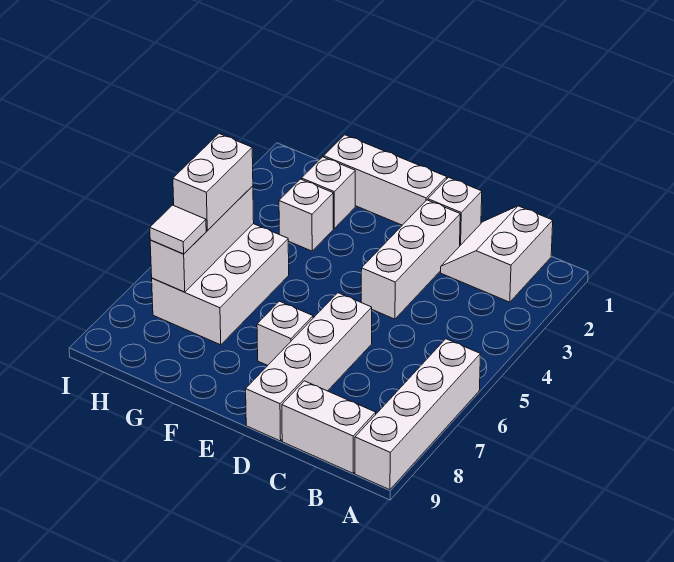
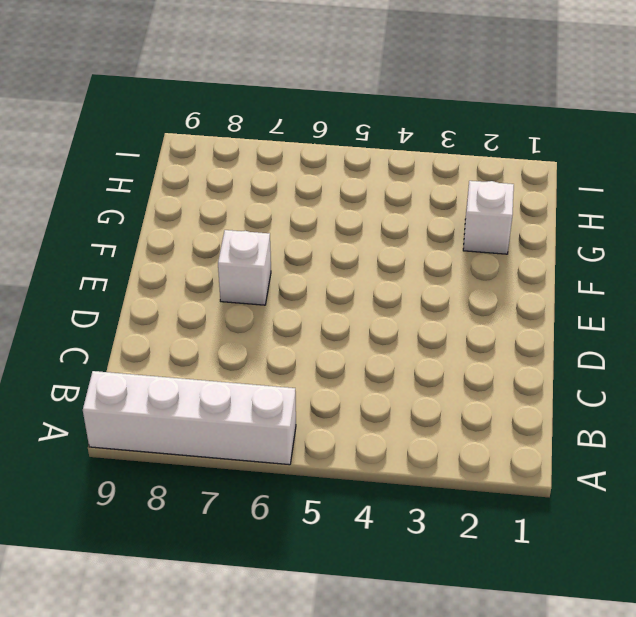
none -> white slope B1:C2 level 1 top B
none -> white brick B9:C9 level 1
none -> white brick D1 level 1

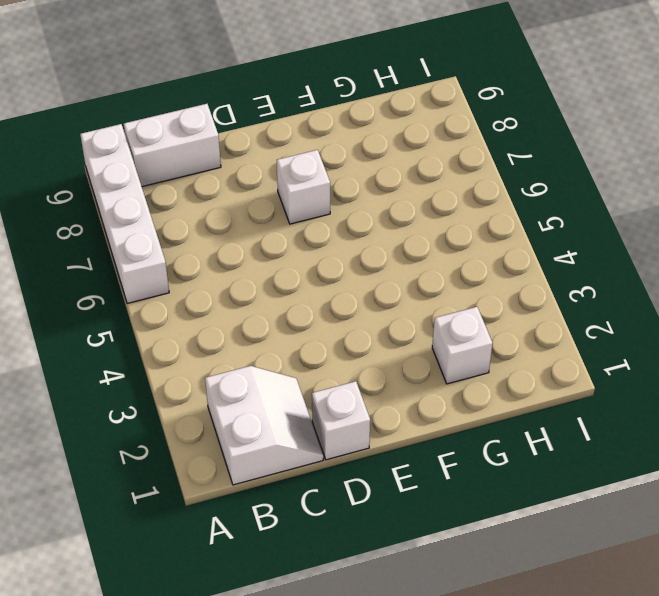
none -> white brick D2:D4 level 1
none -> white brick D6:D9 level 1
none -> white brick E1:G1 level 1

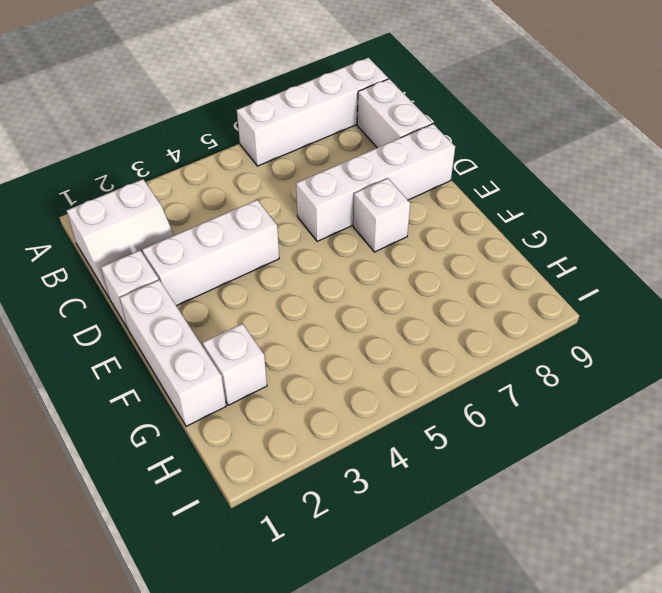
none -> white brick G3 level 1
none -> white brick G5:H7 level 1
none -> white brick H5:H7 level 2

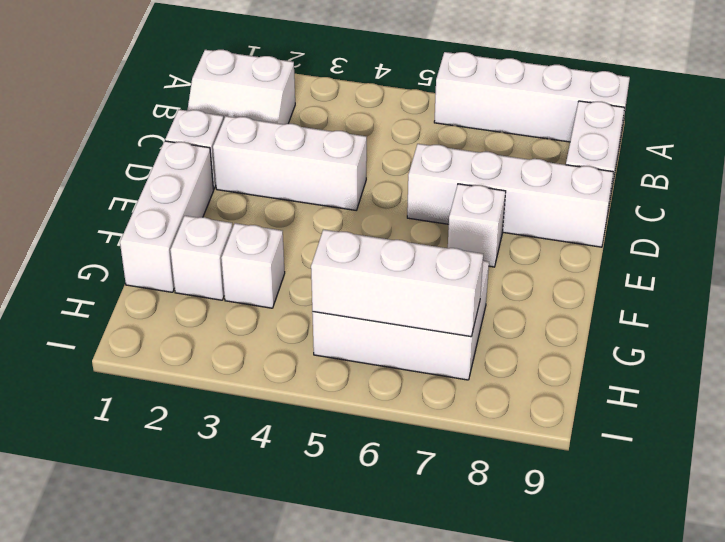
none -> white brick H5:H6 level 3
none -> white tile H7 level 3

